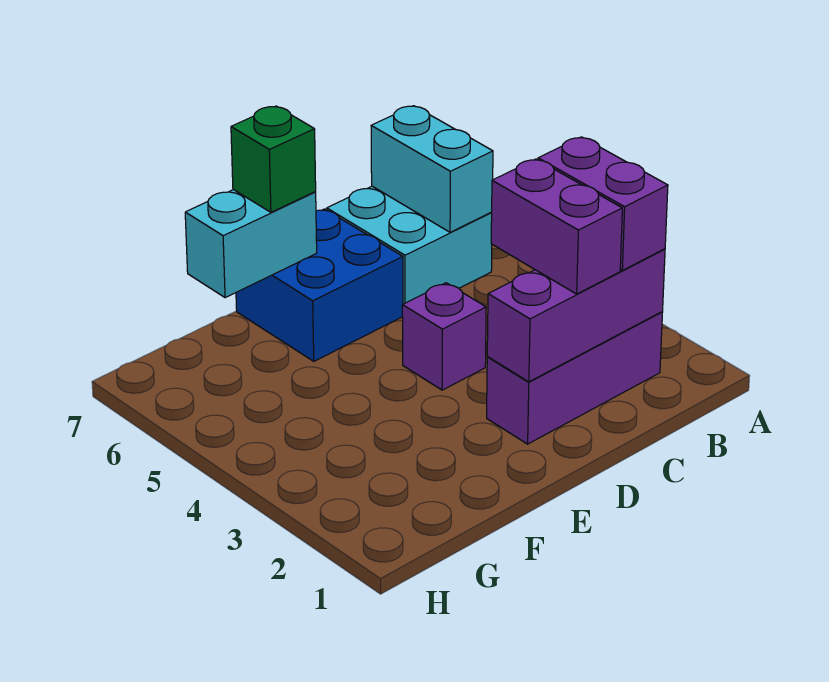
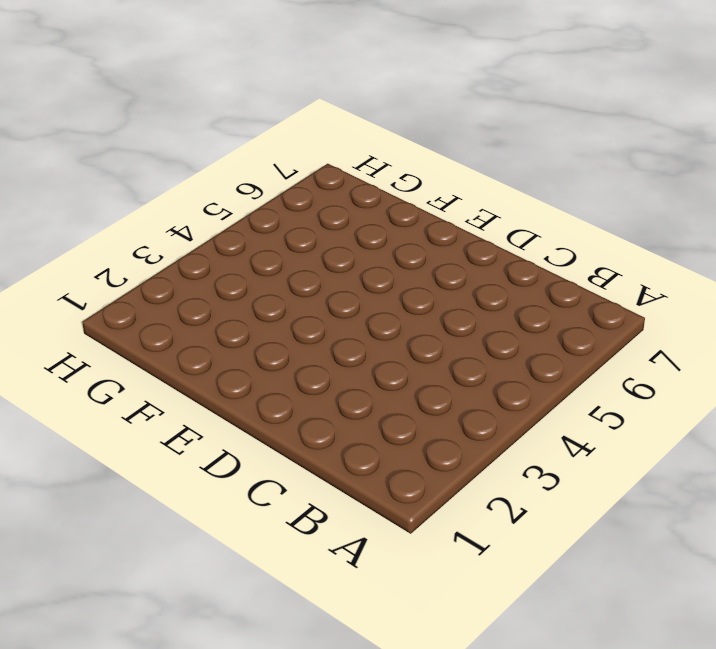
none -> purple brick B2:D2 level 1
none -> cyan brick B6:C7 level 1

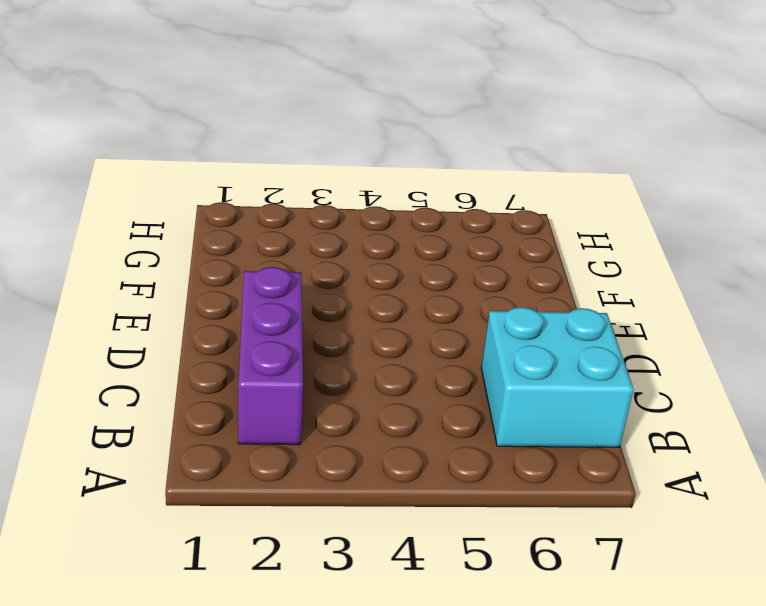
none -> purple brick D4 level 1
none -> blue brick D6:E7 level 1

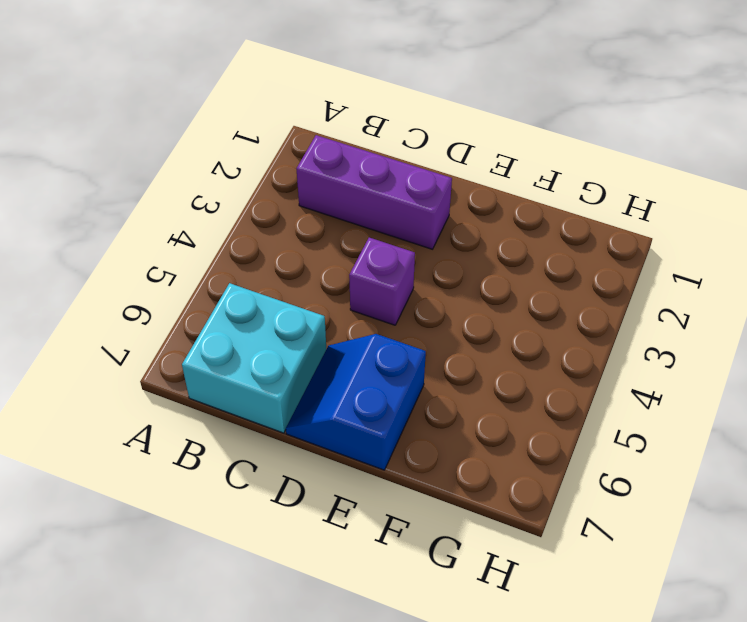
blue slope D6:E7 level 1 top E -> blue brick D6:E7 level 1
none -> purple brick B2:D2 level 2
none -> cyan brick B6:B7 level 2

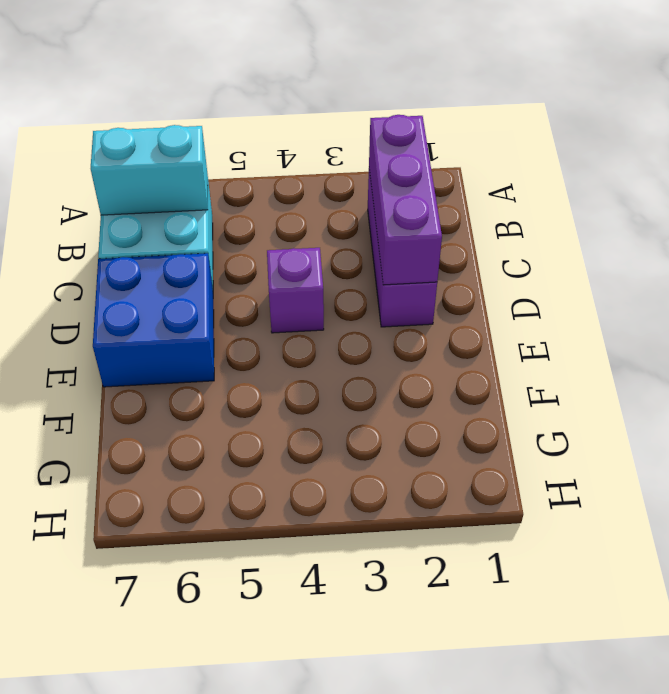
none -> cyan brick E7:F7 level 2
none -> purple brick B2:B3 level 3

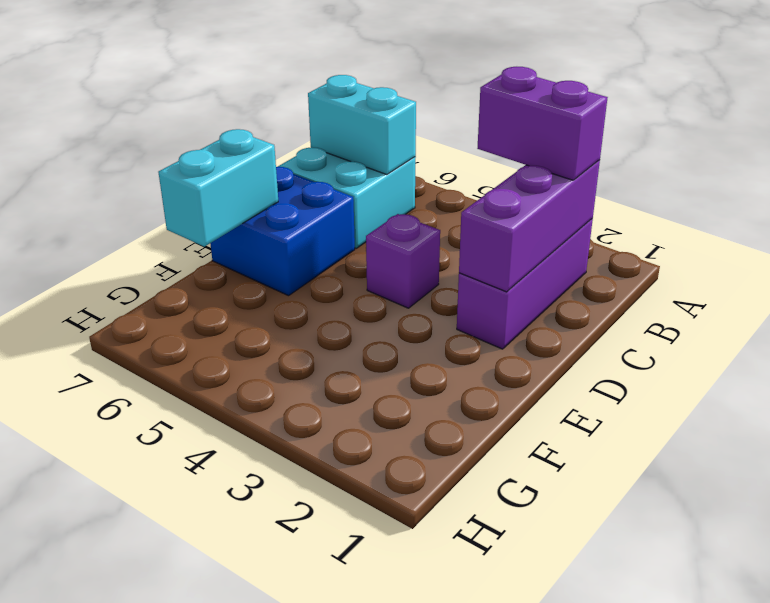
none -> purple brick C2:C3 level 3
none -> green brick E7 level 3

